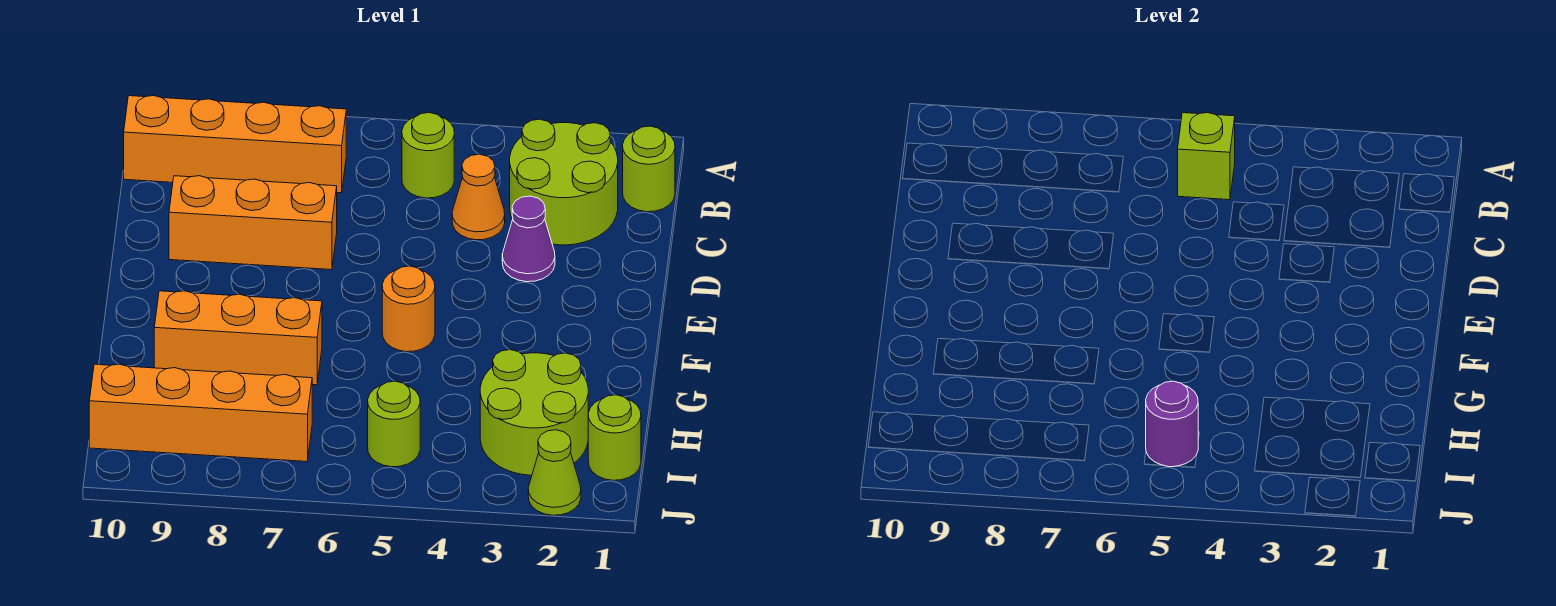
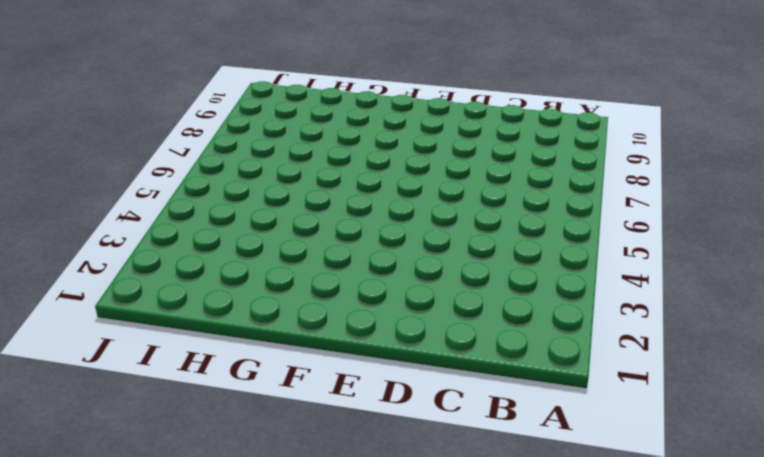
none -> lime round brick B1 level 1
none -> lime round brick B2:C3 level 1
none -> lime round brick B5 level 1

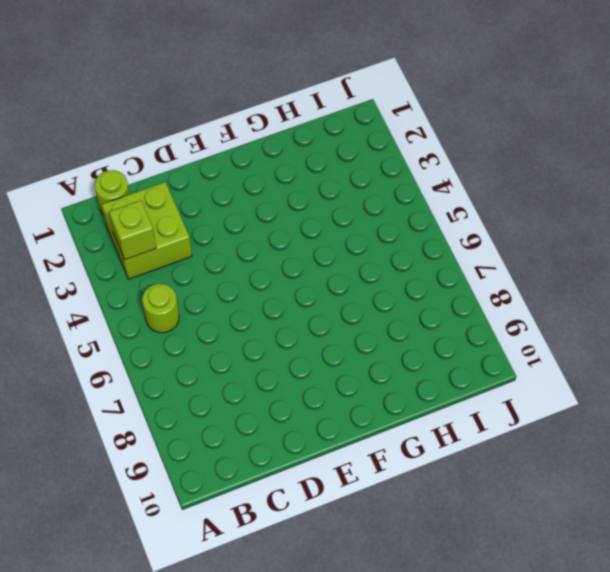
lime brick B2:C3 level 1 -> lime round brick B2:C3 level 1
lime brick B3 level 2 -> lime brick B5 level 2
none -> orange brick B7:B10 level 1
none -> orange cone C4 level 1
none -> purple cone D3 level 1

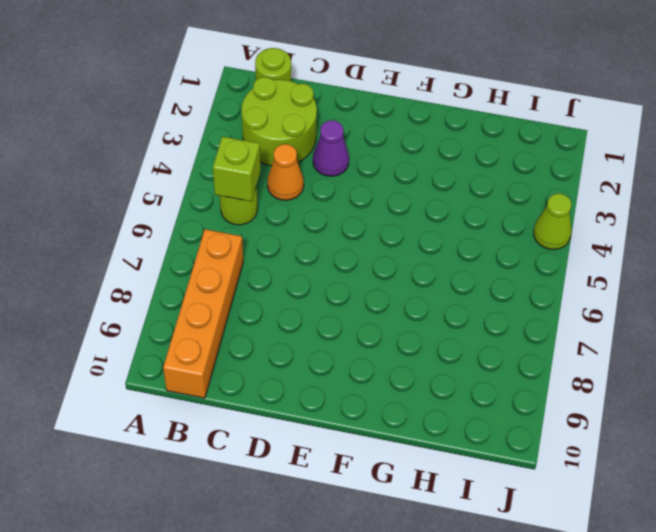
lime cone J4 level 1 -> lime cone J2 level 1
none -> orange brick D7:D9 level 1
none -> orange round brick F5 level 1
none -> orange brick G7:G9 level 1

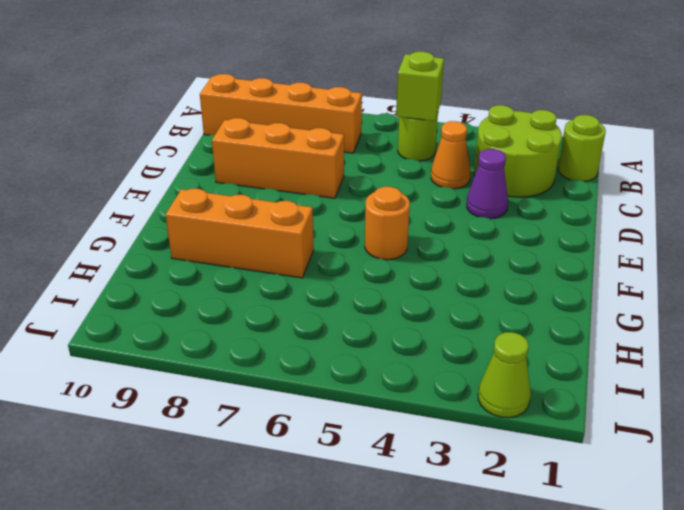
none -> lime round brick H2:I3 level 1
none -> lime round brick I1 level 1
none -> lime round brick I5 level 1

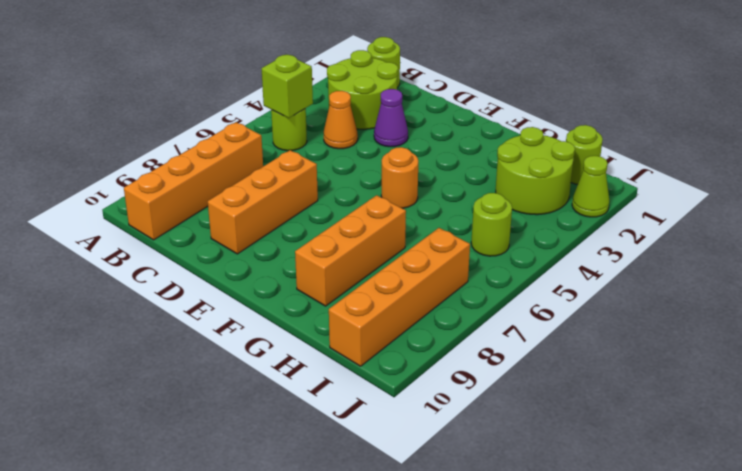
none -> purple round brick I5 level 2

